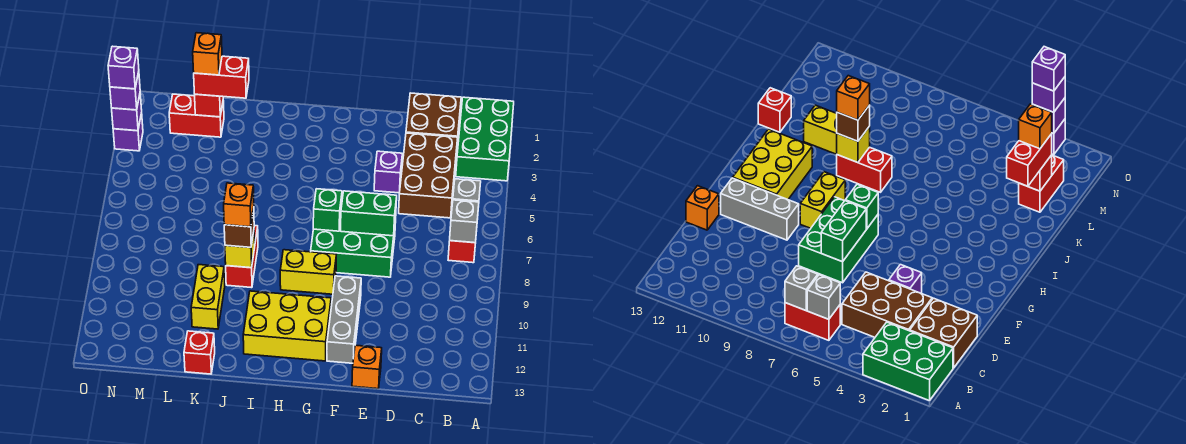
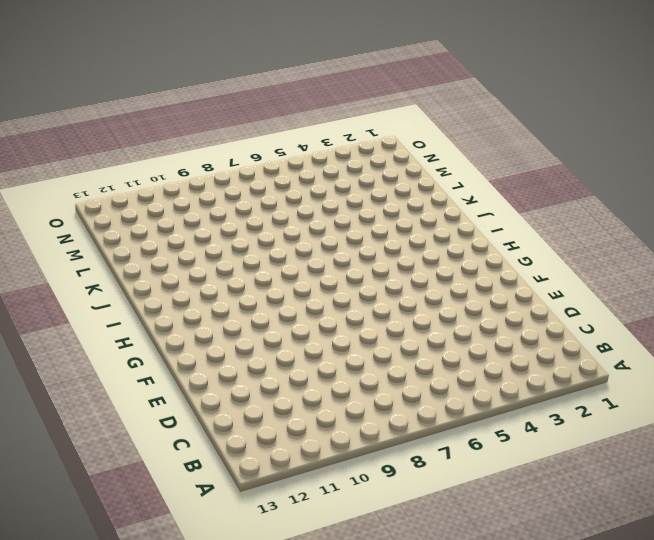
none -> green brick A1:B3 level 1
none -> red brick B6:B7 level 1
none -> brown brick C1:D2 level 1

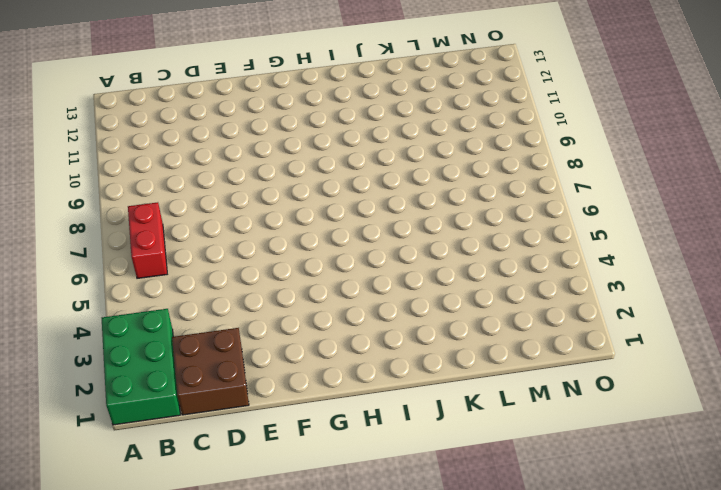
none -> brown brick C3:D5 level 1
none -> purple brick E4 level 1
none -> green brick E7:G8 level 1

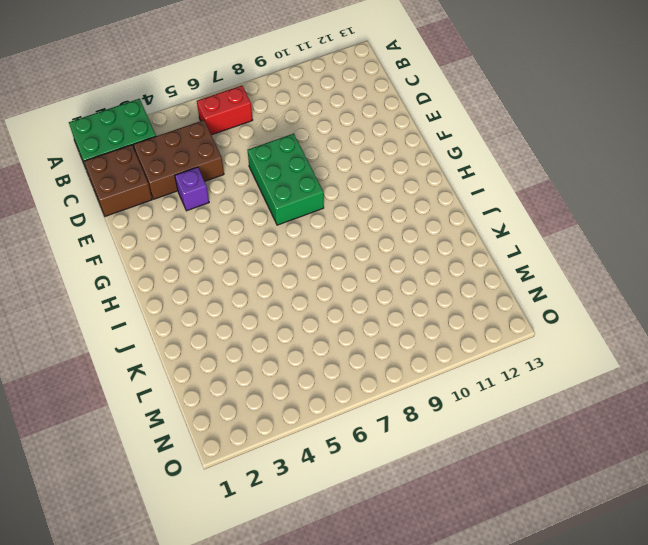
none -> orange brick E13 level 1
none -> grey brick F10:F12 level 1
none -> yellow brick G9:H9 level 1

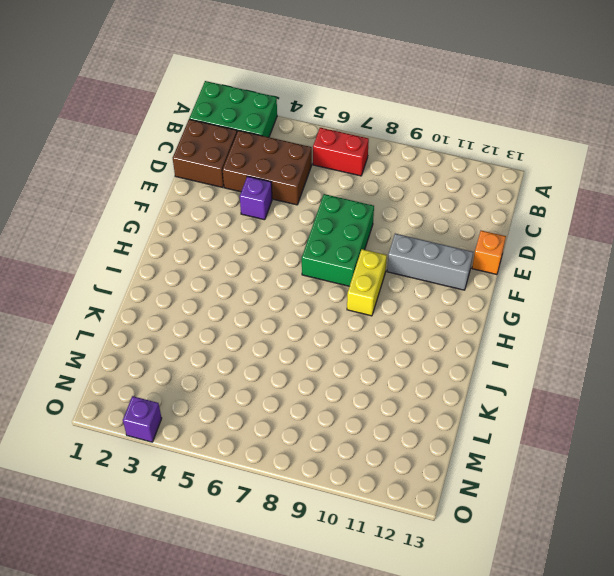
none -> yellow brick G11:I12 level 1
none -> red brick J8:J9 level 1
none -> yellow brick K10:K11 level 1

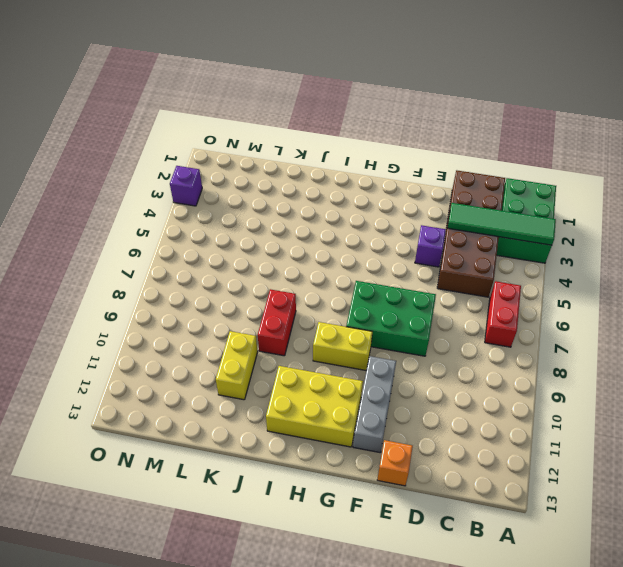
green tile A3:D3 level 2 -> none
none -> red brick K13 level 1
none -> red brick L2:M2 level 1
none -> grey brick B6 level 2

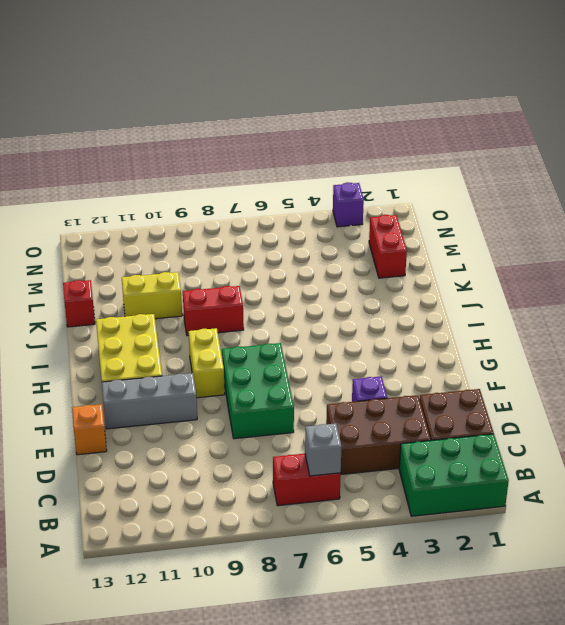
none -> grey brick B7 level 2
none -> green brick E7:F7 level 2
none -> green brick G7 level 2

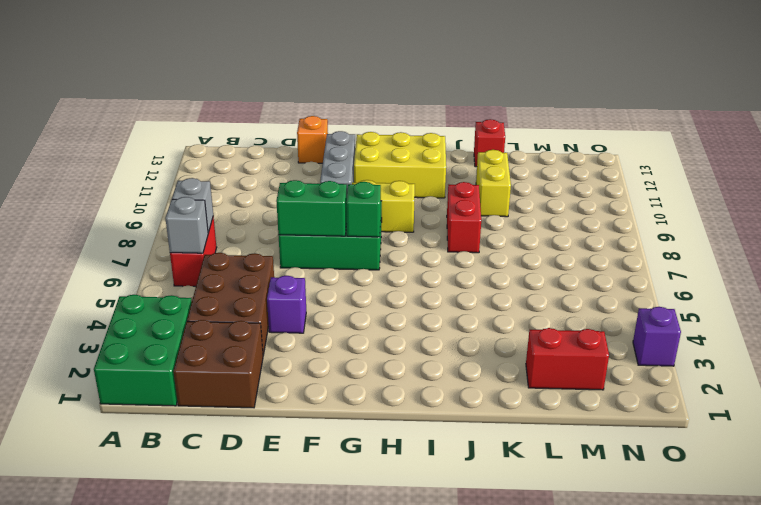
none -> yellow brick J9 level 2
none -> red brick L2 level 2
none -> purple brick O3 level 2

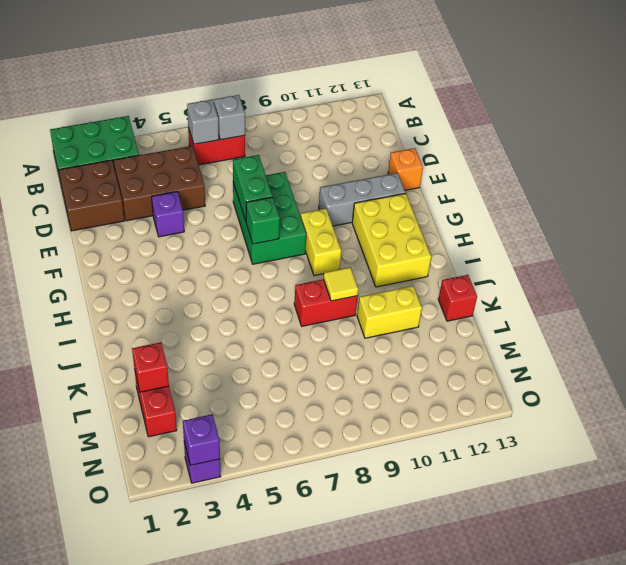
yellow tile J9 level 2 -> yellow brick J9 level 2
none -> brown brick J9 level 3
none -> red brick K2:L2 level 3
none -> purple brick O3 level 3

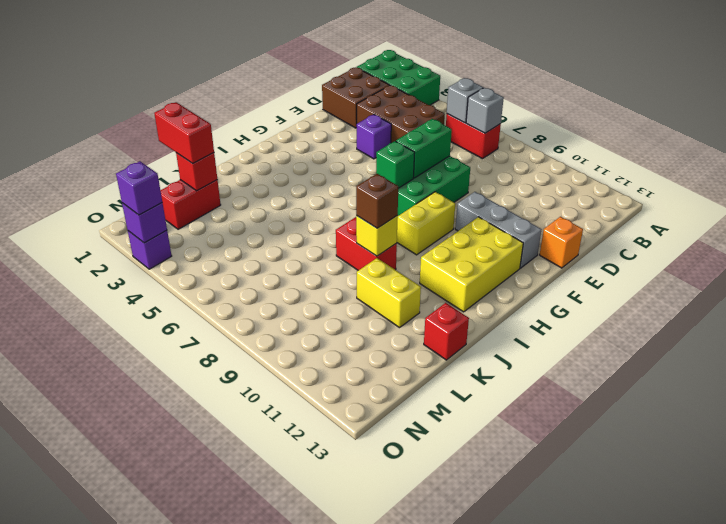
red brick L1:L2 level 3 -> red brick K2:L2 level 3
none -> orange brick J9 level 4
none -> orange brick L2 level 4
none -> purple brick O3 level 4

